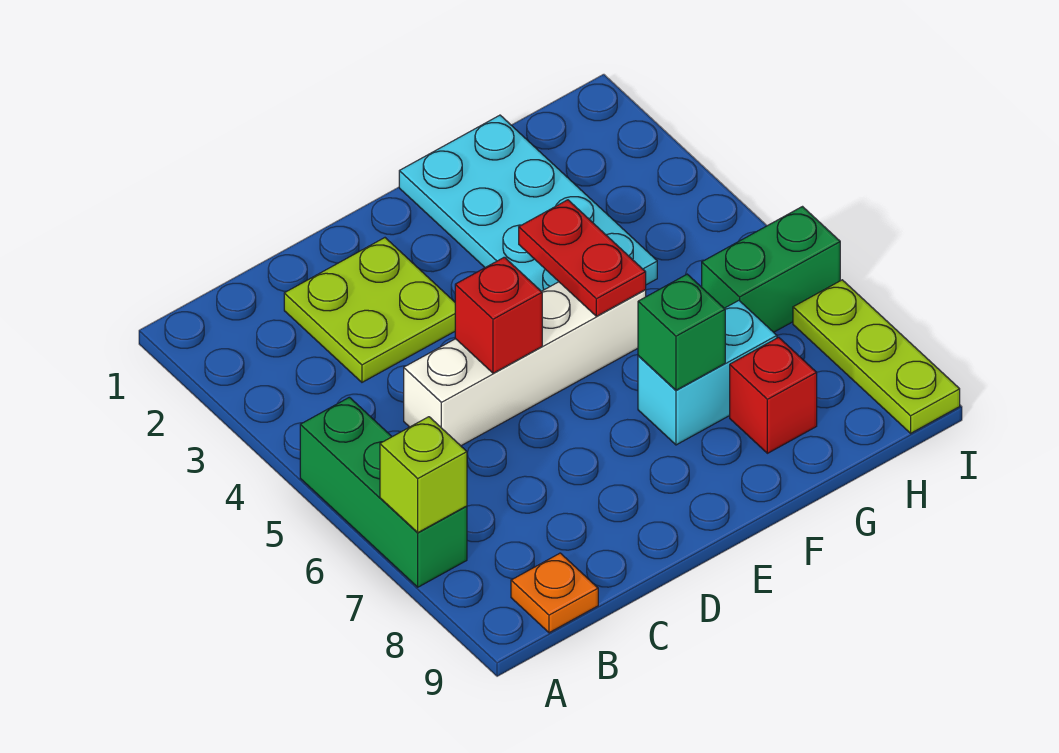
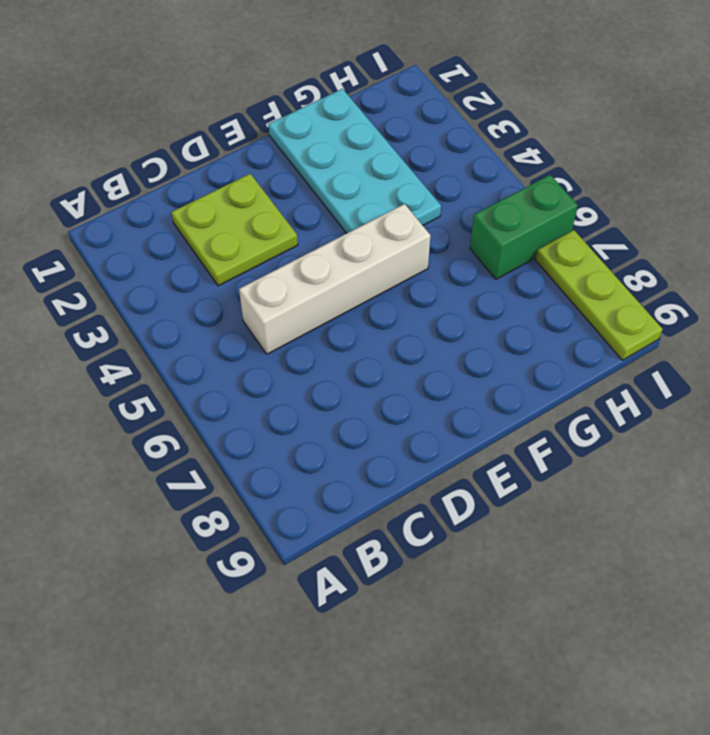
none -> green brick A5:A7 level 1
none -> orange plate B9 level 1
none -> cyan brick F7:G7 level 1

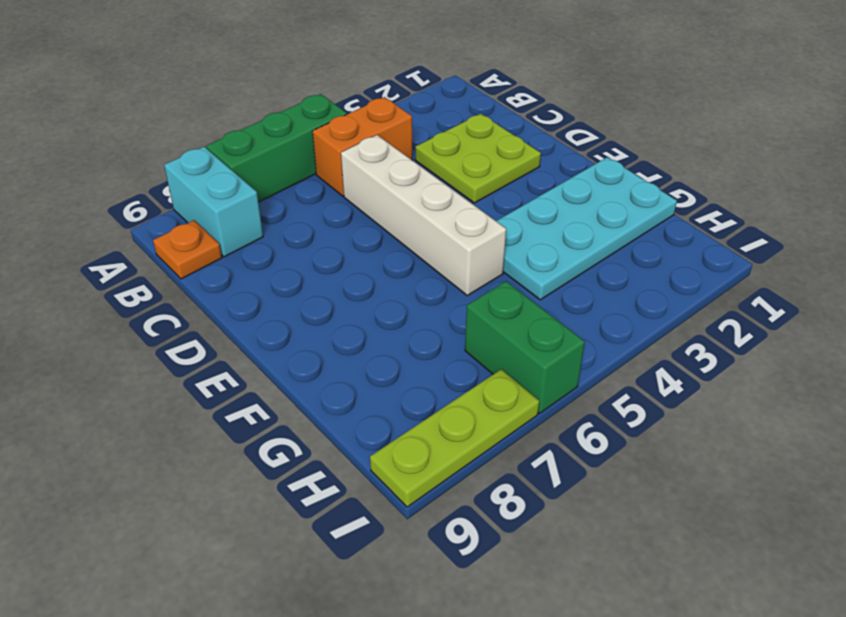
cyan brick A8:B8 level 1 -> cyan brick F7:G7 level 1
orange brick B4:B5 level 1 -> none
none -> red brick G8 level 1
none -> lime brick A7 level 2
none -> red brick D5 level 2

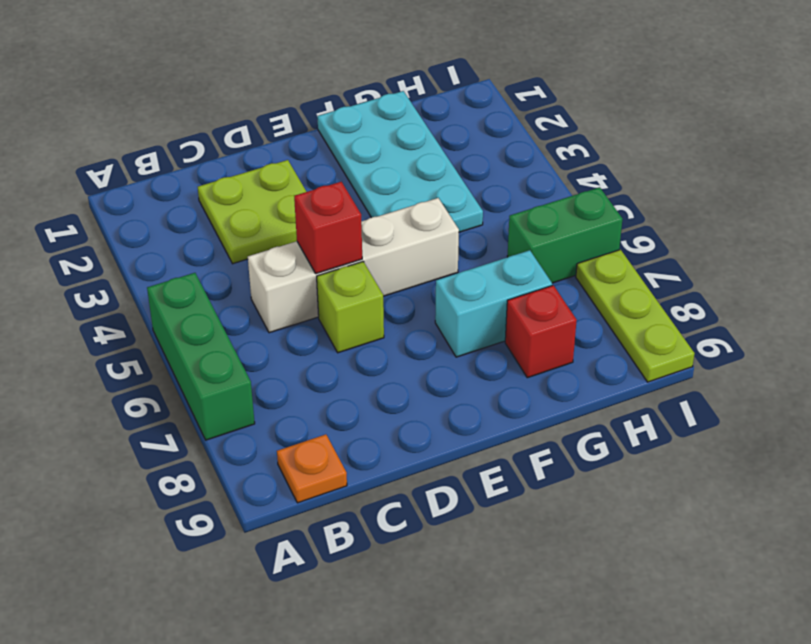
lime brick D6 level 1 -> lime brick A7 level 2
none -> red plate F4:F5 level 2
none -> green brick F7 level 2

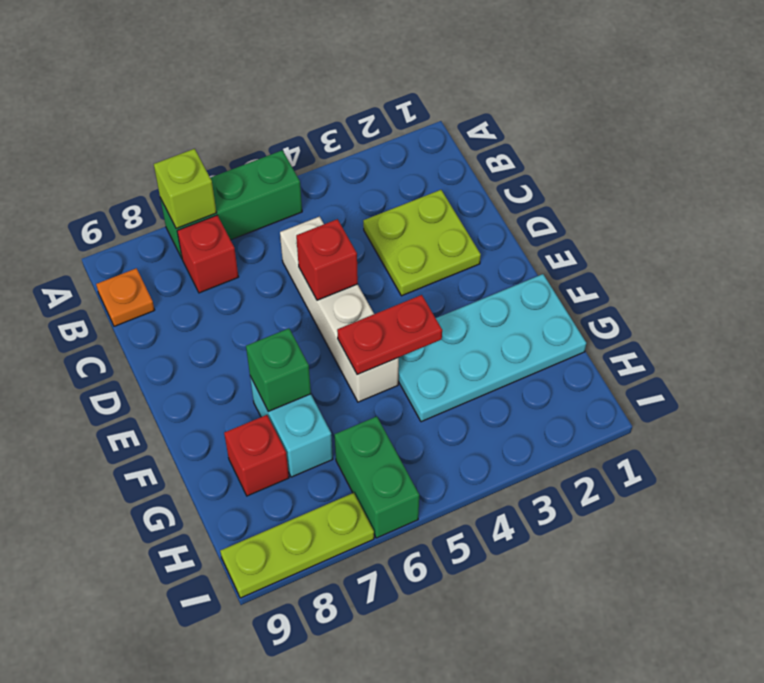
red brick B7 level 1 -> none

